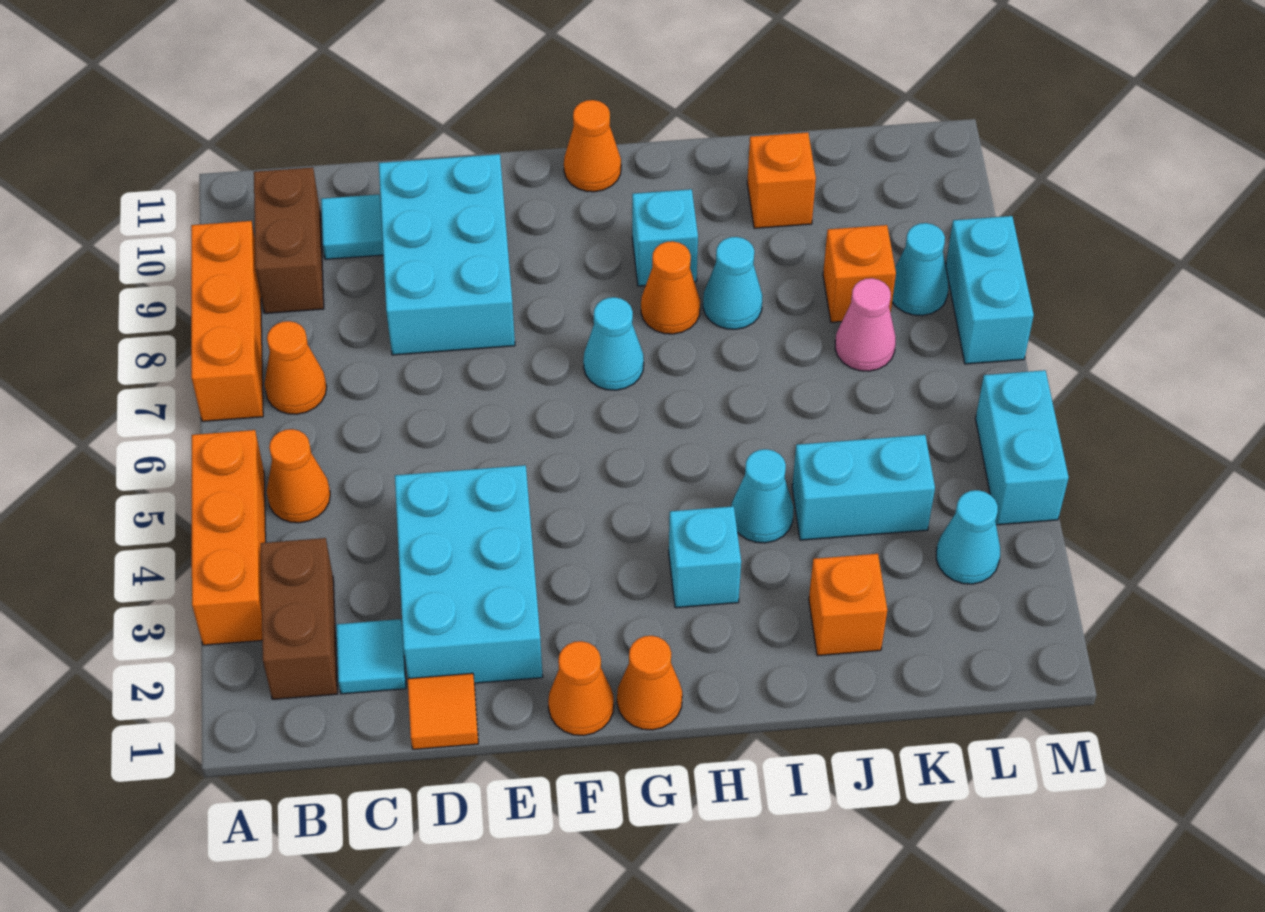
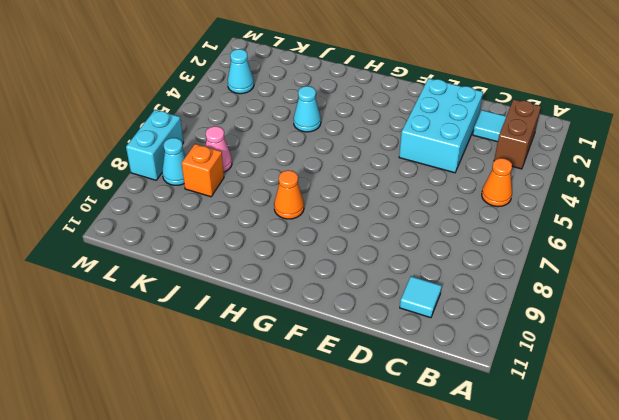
none -> orange brick A3:A5 level 1
none -> orange brick A7:A9 level 1
none -> orange cone B7 level 1

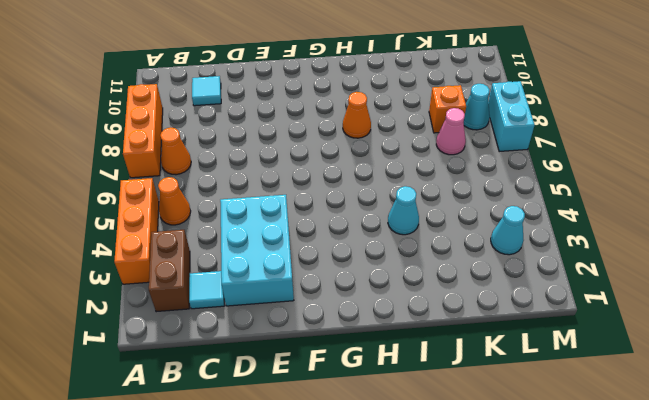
none -> brown brick B9:B10 level 1
none -> orange tile D1 level 1
none -> cyan brick D8:E10 level 1

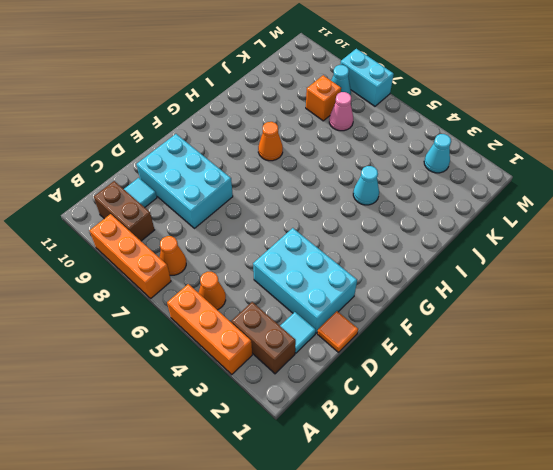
none -> orange cone F1 level 1
none -> orange cone G1 level 1
none -> cyan cone G7 level 1

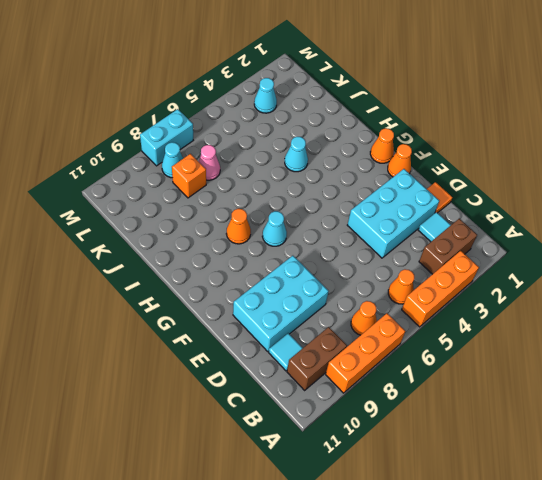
none -> orange cone G11 level 1
none -> cyan brick H3 level 1
none -> cyan brick H9 level 1

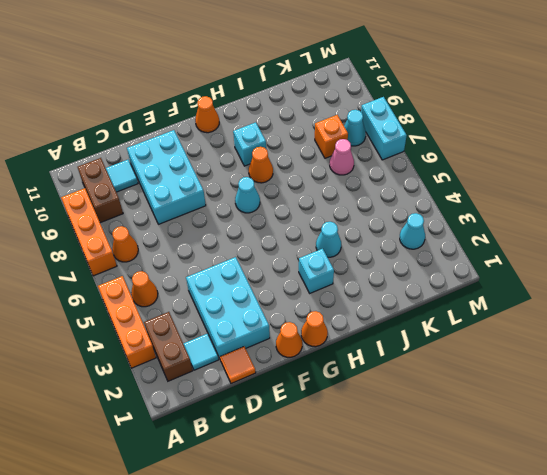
none -> cyan cone I8 level 1
none -> orange brick J2 level 1
none -> cyan brick J4:K4 level 1

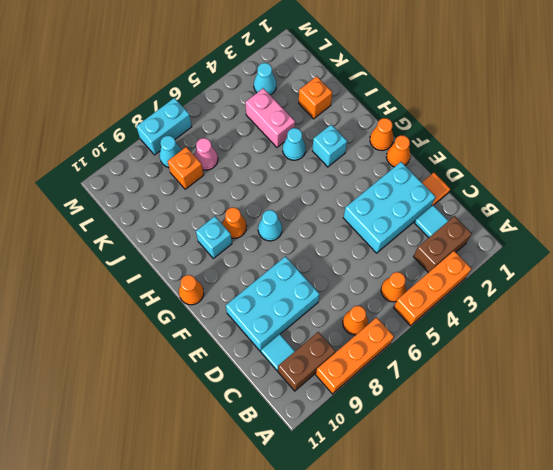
pink brick J4:K4 level 1 -> cyan brick J4:K4 level 1
none -> cyan cone I8 level 1
none -> orange brick J10 level 1
none -> cyan brick M4:M5 level 1

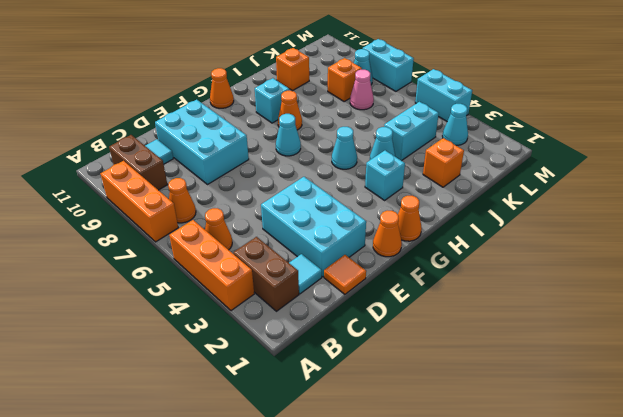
cyan cone H5 level 1 -> cyan cone I8 level 1

